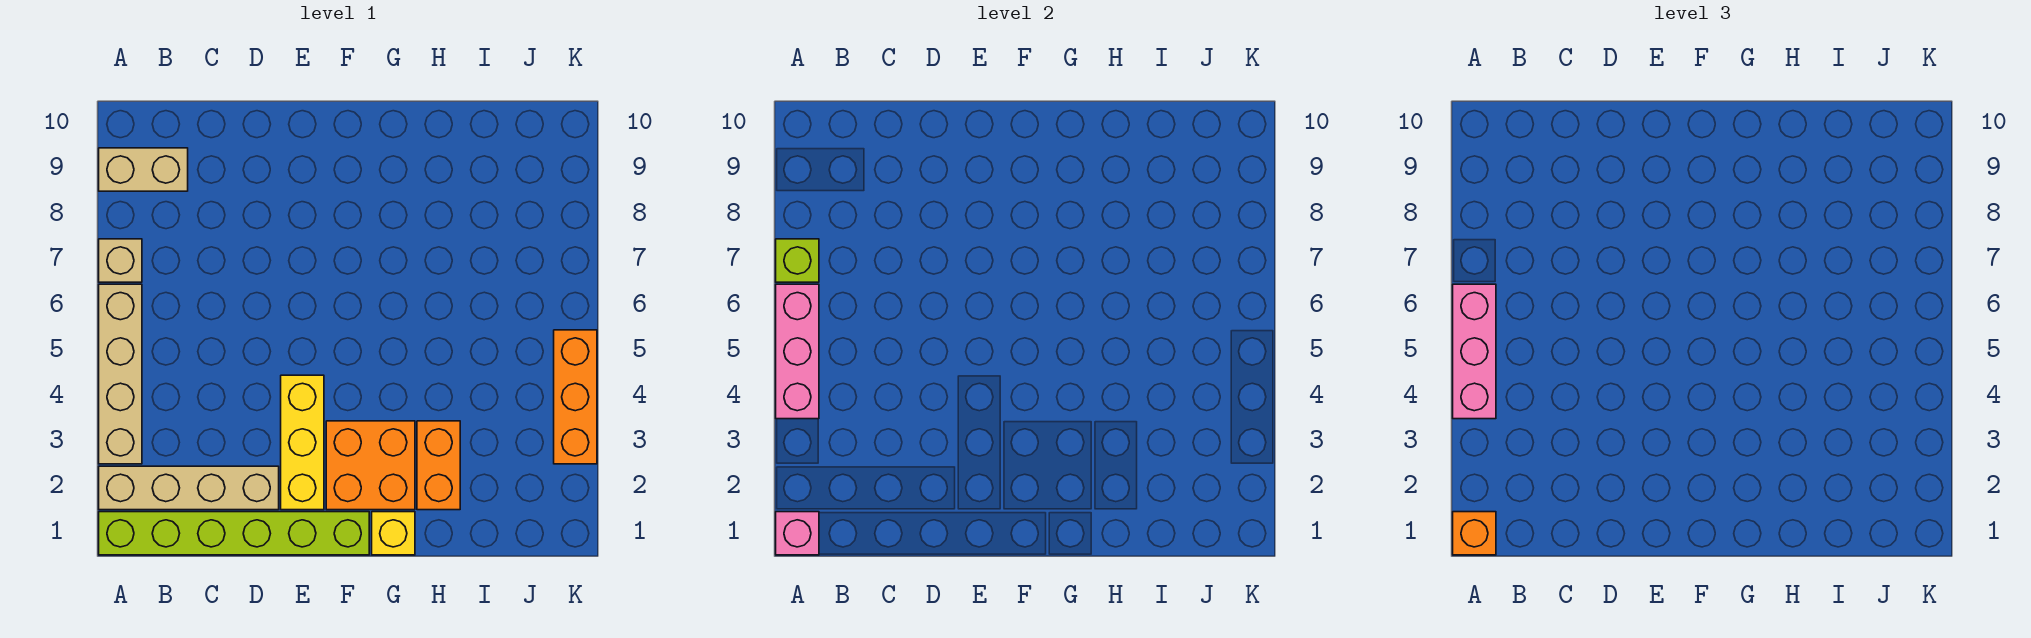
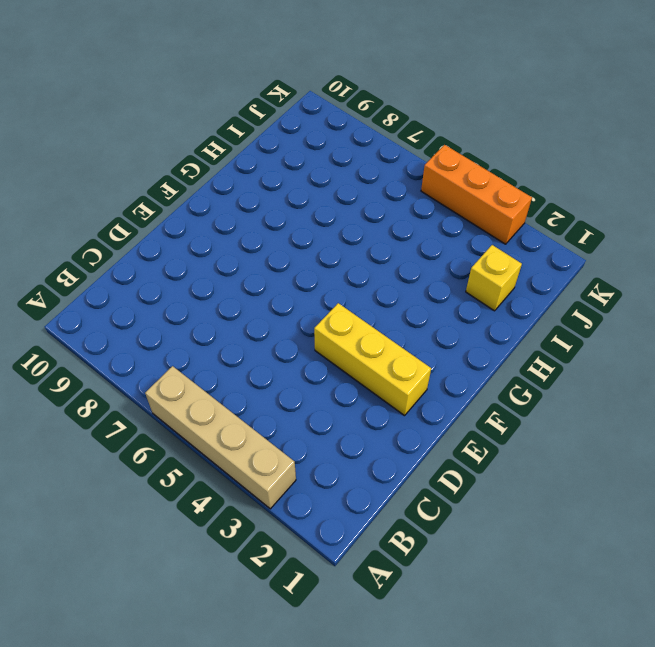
yellow brick I2 level 1 -> yellow brick G1 level 1
none -> lime brick A1:F1 level 1
none -> tan brick A2:D2 level 1
none -> tan brick A7 level 1

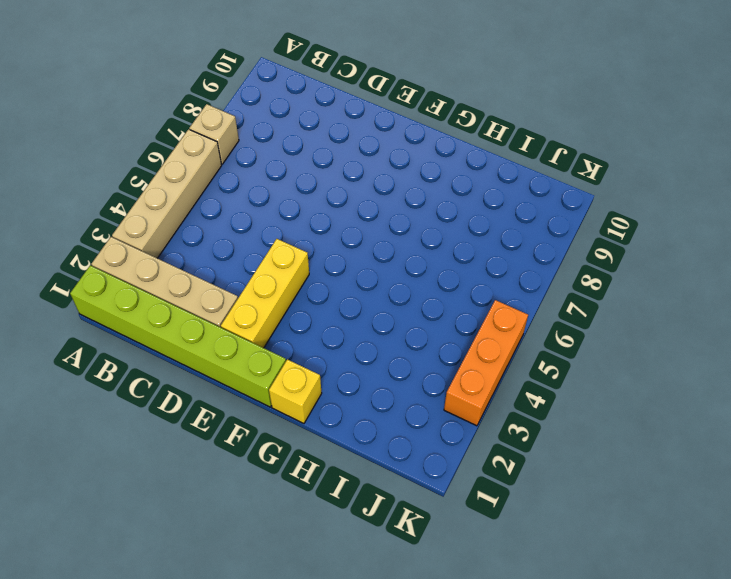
none -> tan brick A9:B9 level 1
none -> orange brick F2:G3 level 1
none -> orange brick H2:H3 level 1

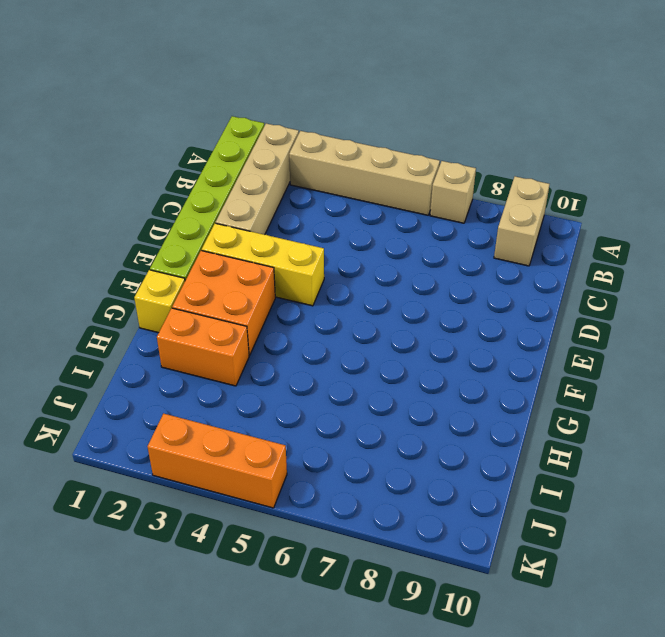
none -> pink brick A1 level 2
none -> pink brick A4:A6 level 2
none -> lime brick A7 level 2

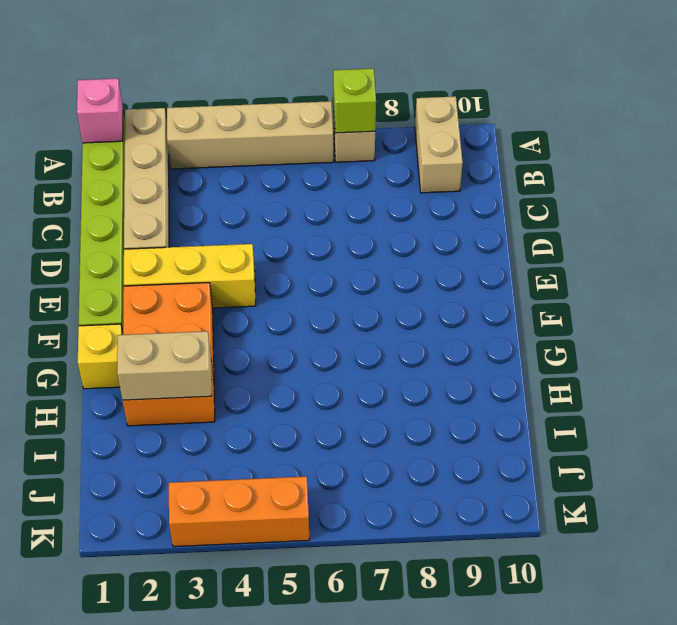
tan brick H2:H3 level 2 -> none
none -> pink brick A4:A6 level 2
none -> orange brick A1 level 3
none -> pink brick A4:A6 level 3

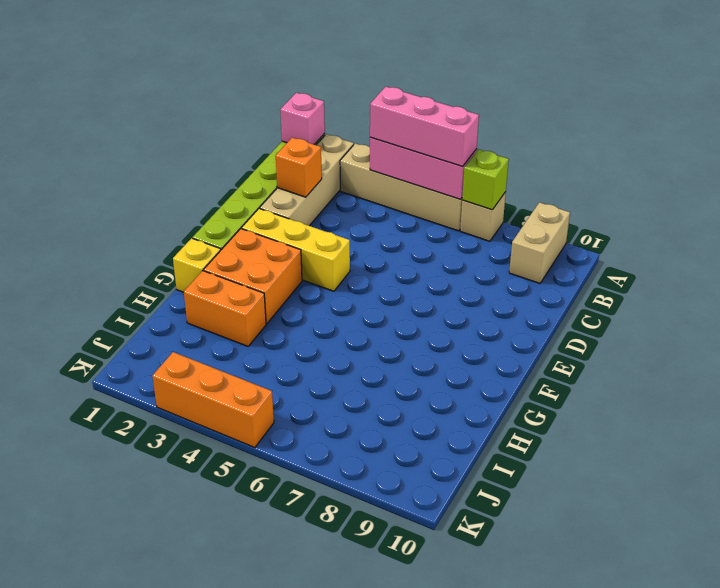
orange brick C2 level 2 -> orange brick A1 level 3

